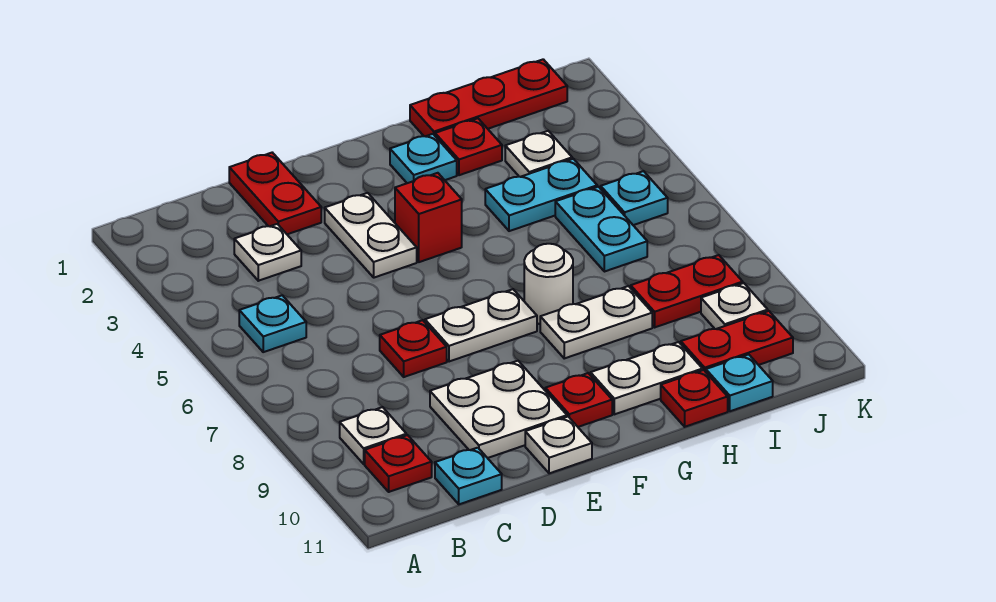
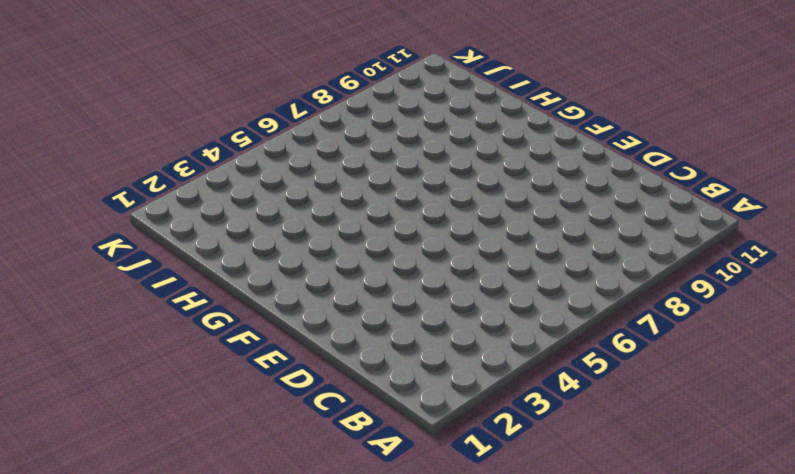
none -> cyan plate B5 level 1
none -> white plate B9 level 1
none -> red plate B10 level 1

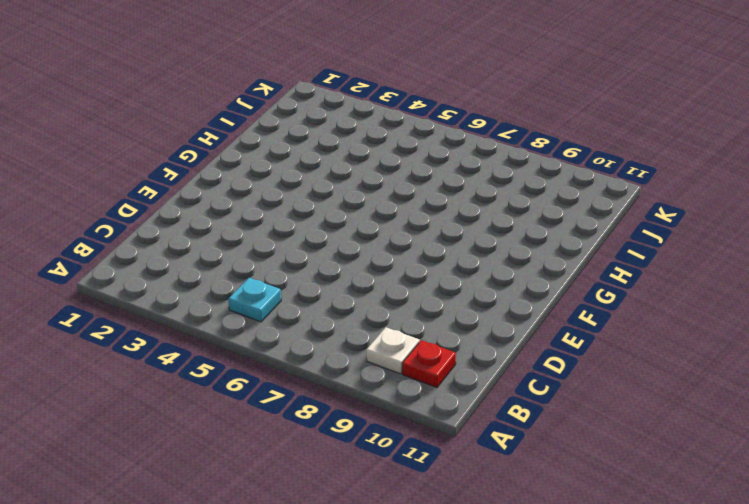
none -> white plate C3 level 1
none -> cyan plate C11 level 1
none -> red plate D1:D2 level 1

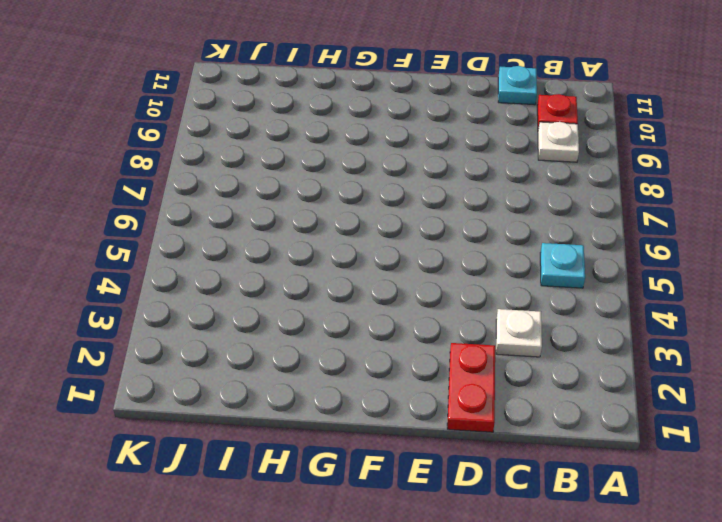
none -> red plate D7 level 1
none -> white plate D9:E10 level 1
none -> white plate E3:E4 level 1

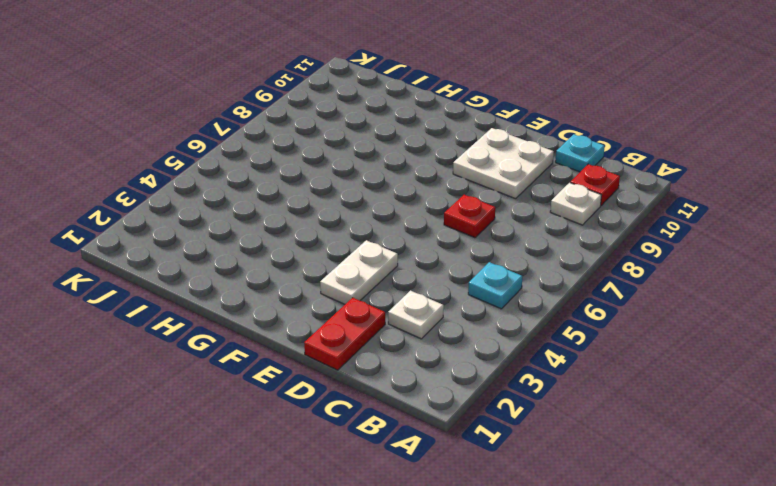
none -> white plate E7:F7 level 1
none -> white plate E11 level 1
none -> red brick F4 level 1

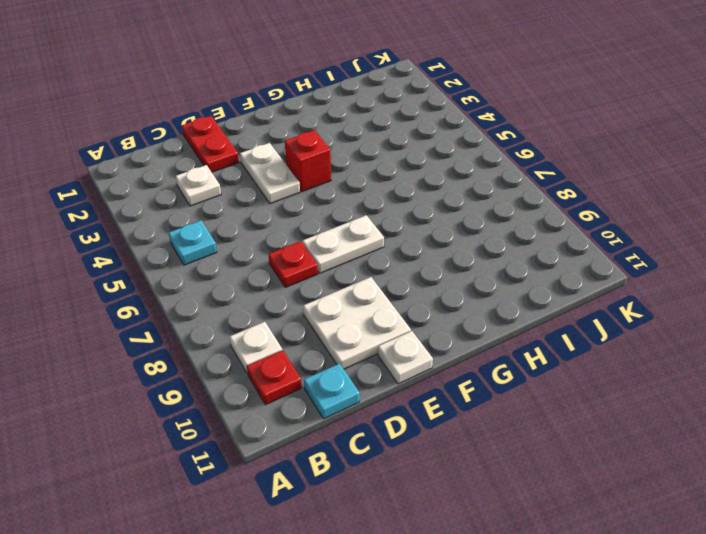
none -> red plate F10 level 1
none -> cyan plate G2 level 1
none -> white round brick G7 level 1

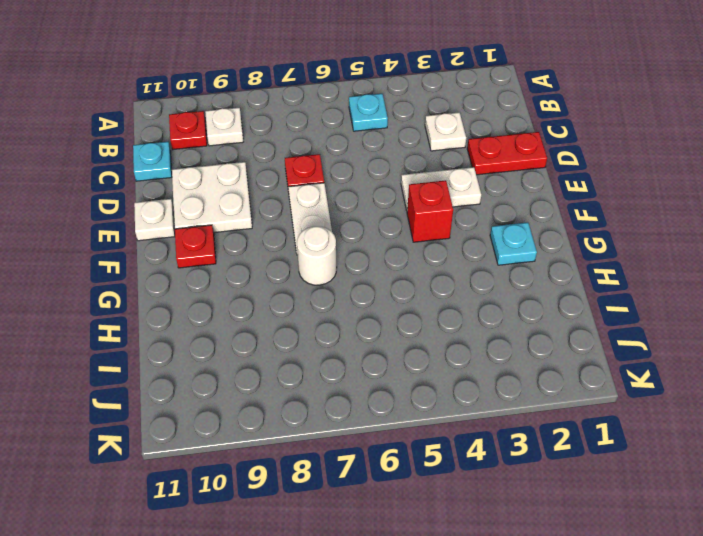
none -> white plate G8:H8 level 1
none -> white plate G10:H10 level 1
none -> red plate H1:J1 level 1

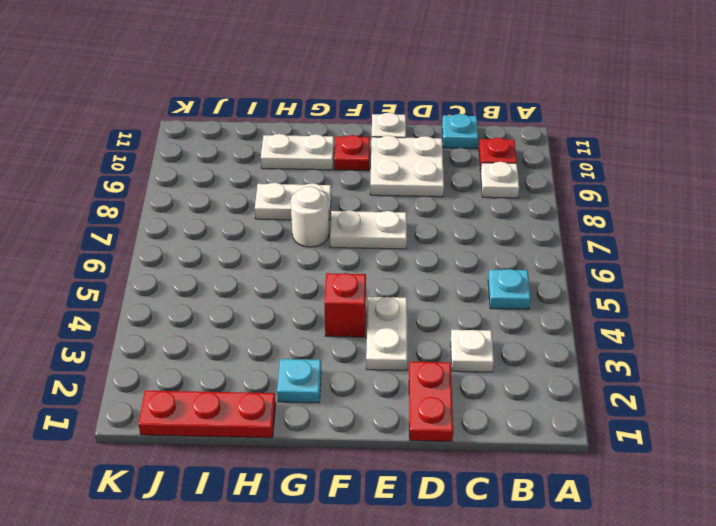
none -> red plate D7 level 1
none -> red plate H2 level 1
none -> cyan plate H4:I4 level 1

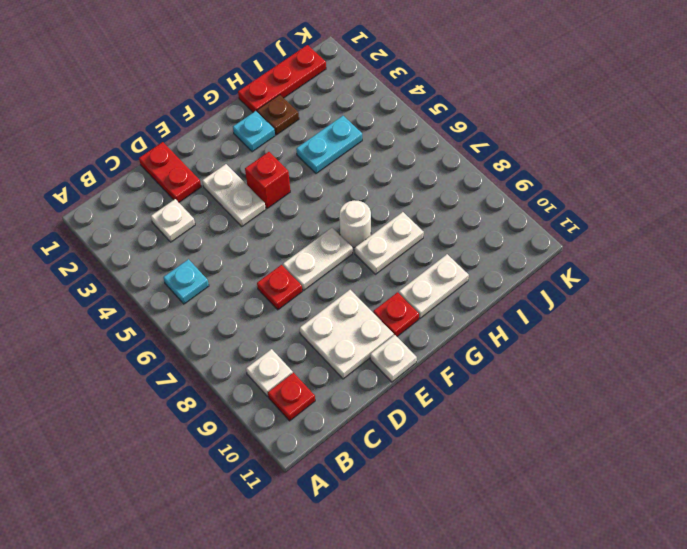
brown plate H2 level 1 -> red plate H2 level 1
none -> cyan plate C11 level 1
none -> red plate H11 level 1
none -> white plate I3 level 1

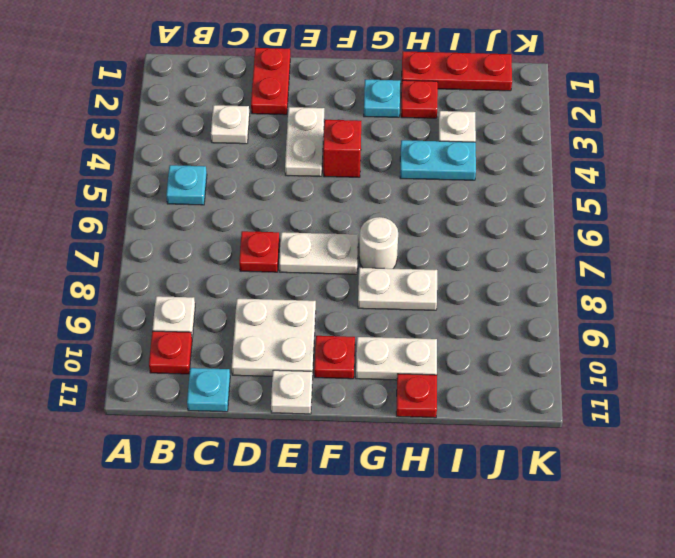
none -> cyan plate I5:I6 level 1
none -> red plate I8:J8 level 1
none -> red plate I10:J10 level 1

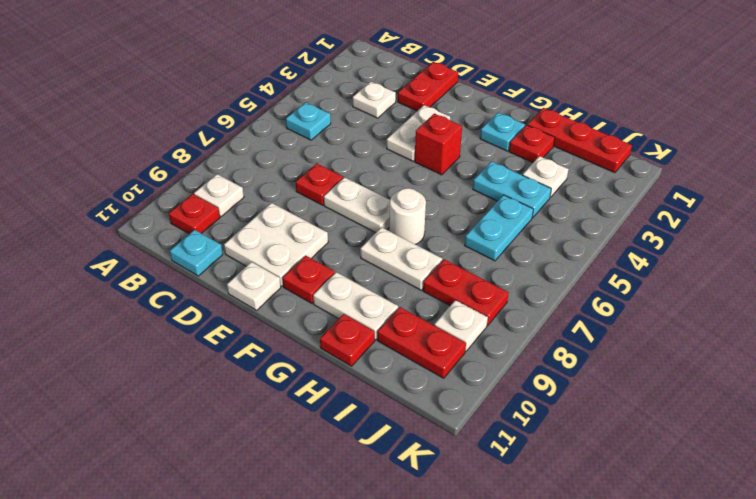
none -> cyan plate I11 level 1
none -> cyan plate J5 level 1

